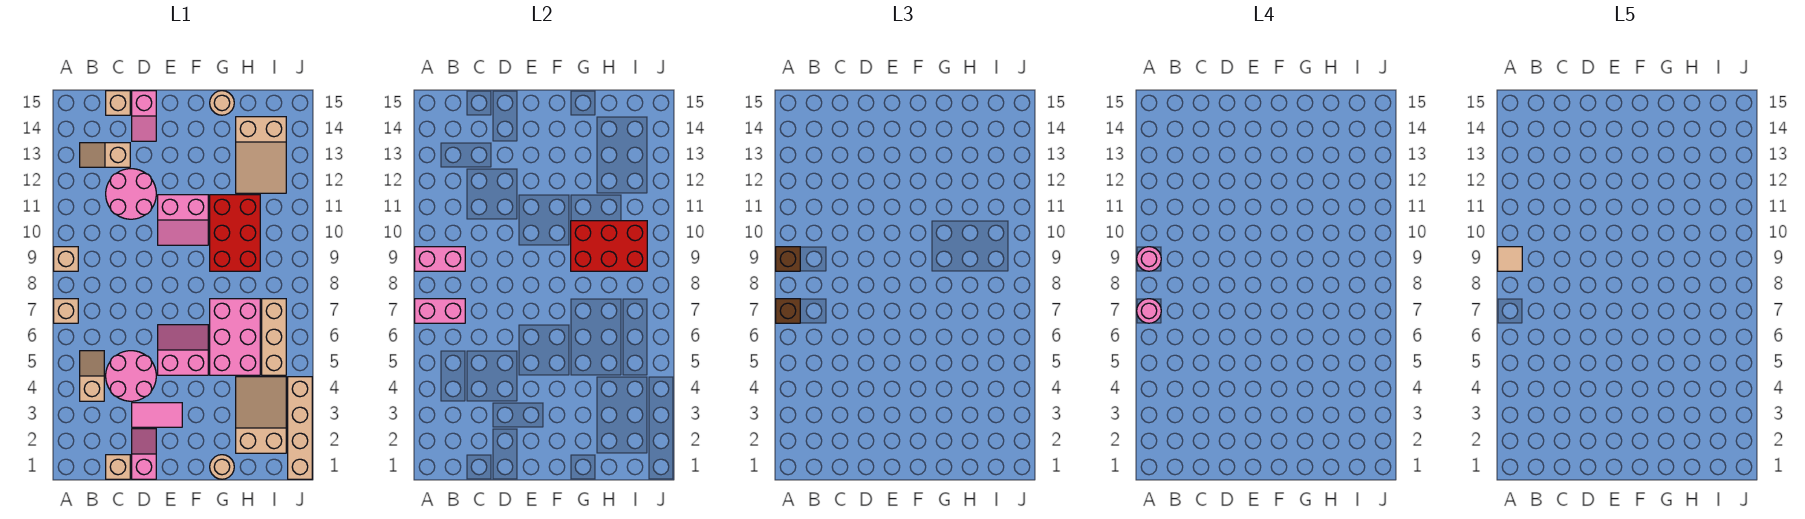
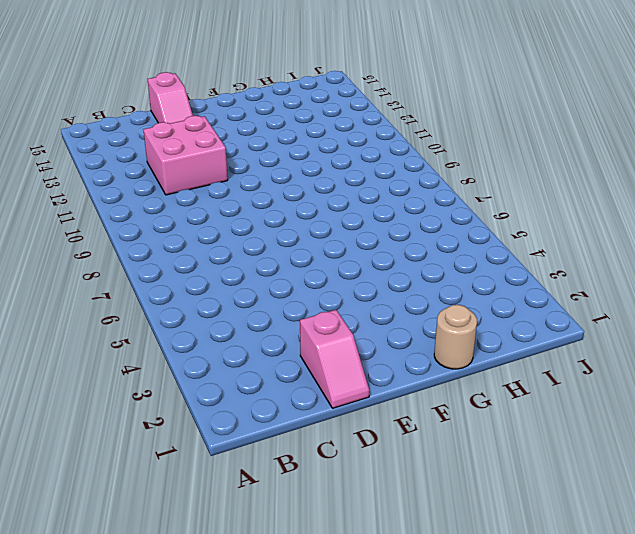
pink brick C11:D12 level 1 -> pink round brick C11:D12 level 1
pink slope D1:D2 level 1 top 2 -> pink slope D1:D2 level 1 top 1
none -> tan brick A7 level 1
none -> tan brick A9 level 1
none -> tan slope B4:B5 level 1 top 4

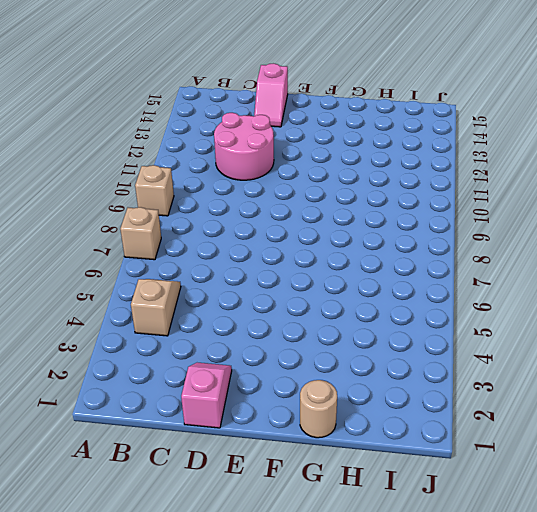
none -> tan slope B13:C13 level 1 top C
none -> tan brick C1 level 1
none -> pink round brick C4:D5 level 1

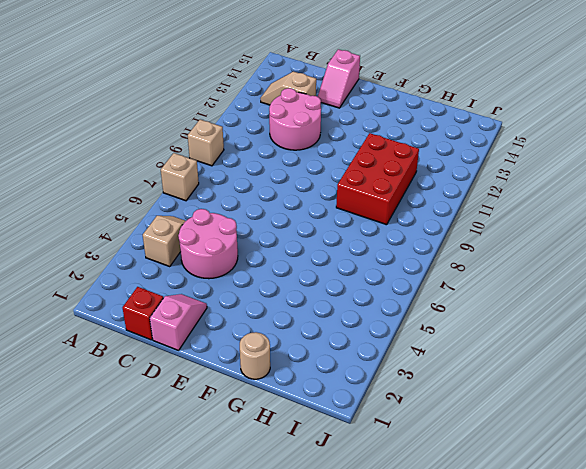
red brick C1 level 1 -> tan brick C1 level 1
none -> tan brick C15 level 1
none -> pink tile D3:E3 level 1
none -> pink slope E5:F6 level 1 top 5

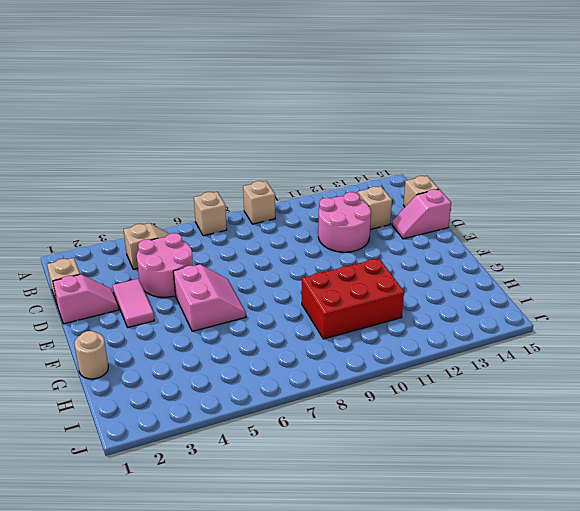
none -> pink slope E10:F11 level 1 top 11
none -> pink brick G5:H7 level 1
none -> tan round brick G15 level 1

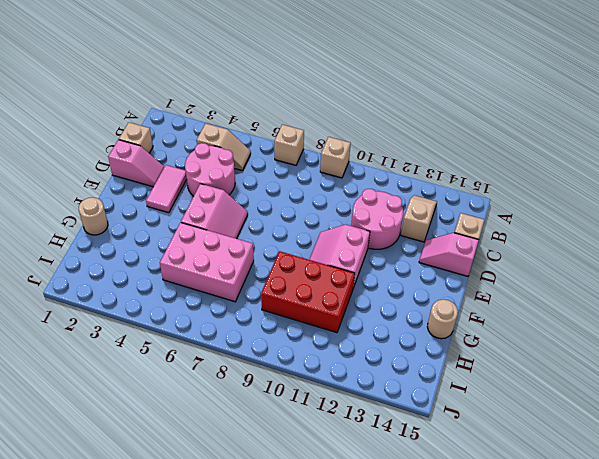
none -> tan slope H2:I4 level 1 top 2
none -> tan slope H12:I14 level 1 top 14
none -> tan brick I5:I7 level 1

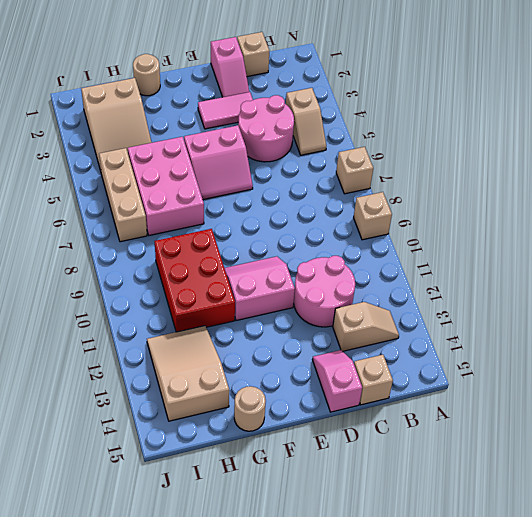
none -> tan brick J1:J4 level 1
none -> pink brick A7:B7 level 2
none -> pink brick A9:B9 level 2

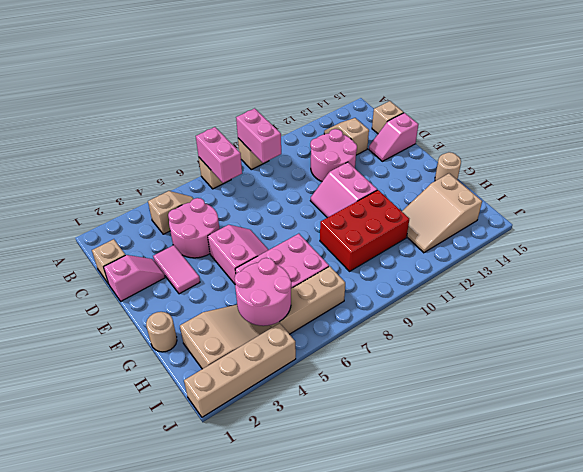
pink round brick H4:I5 level 2 -> none
none -> red brick G9:I10 level 2
none -> brown brick A7 level 3
none -> brown brick A9 level 3

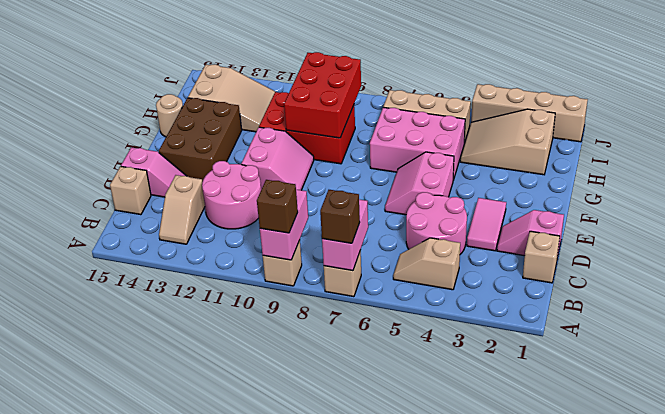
brown brick E13:G14 level 1 -> none
none -> tan round brick G1 level 1
none -> pink round brick A7 level 4
none -> pink round brick A9 level 4

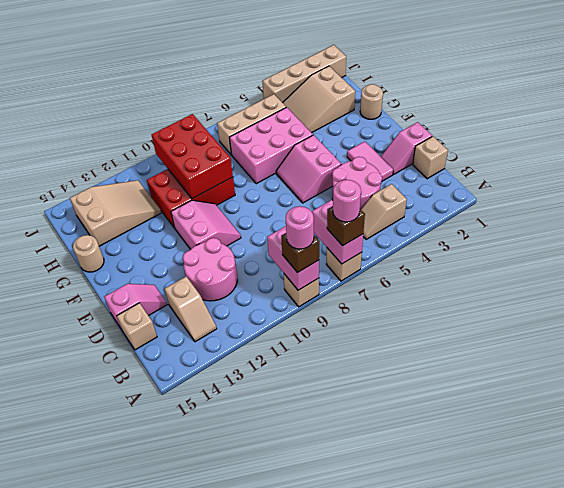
none -> tan tile A9 level 5

